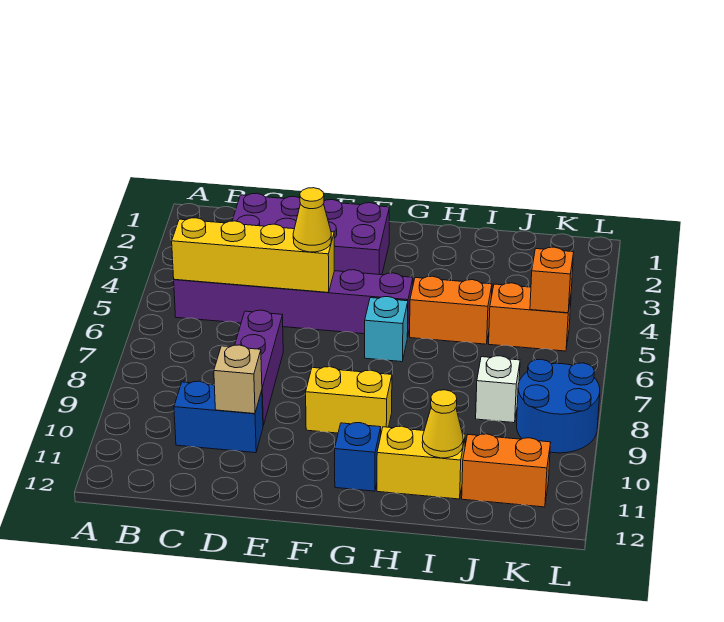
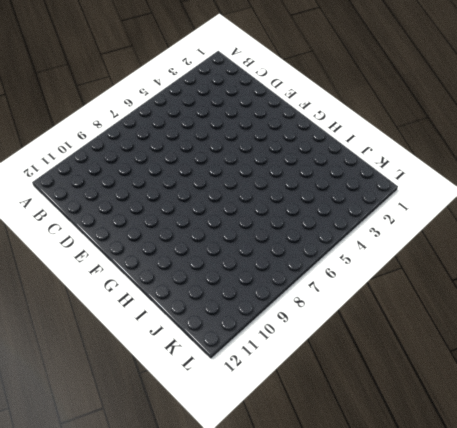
none -> purple brick B5:G5 level 1
none -> purple brick C2:F3 level 1
none -> blue brick C10:D10 level 1

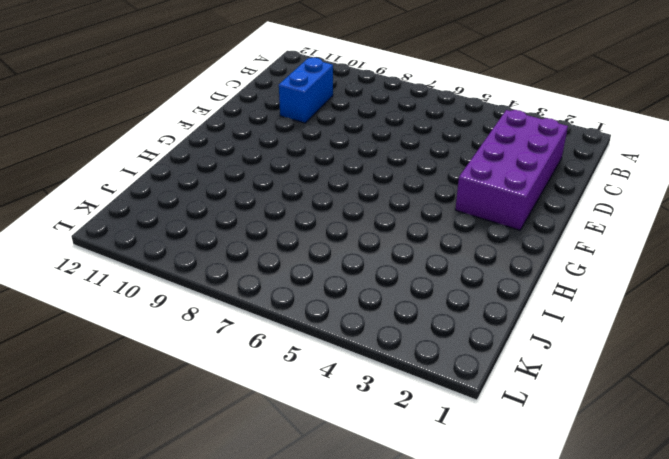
none -> purple brick B5:G5 level 1
none -> purple brick D7:D9 level 1
none -> yellow brick F9:G9 level 1

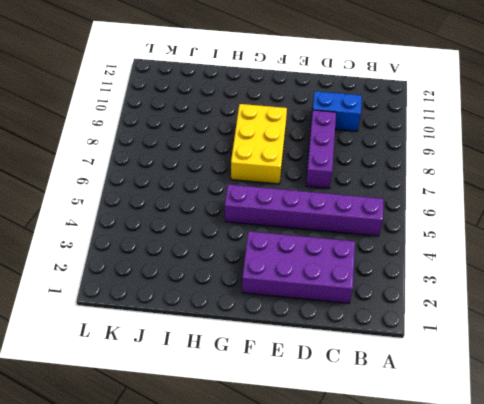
yellow brick F7:G9 level 1 -> yellow brick F9:G9 level 1
none -> cyan brick G6 level 1
none -> blue brick G11 level 1
none -> orange brick H5:I5 level 1

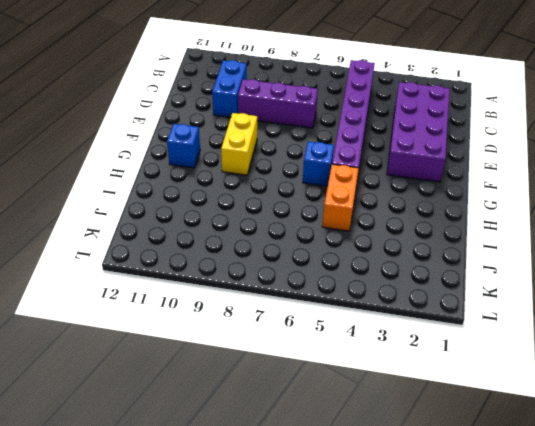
blue brick G6 level 1 -> cyan brick G6 level 1
none -> yellow brick H11:I11 level 1
none -> orange brick J5:K5 level 1
none -> white brick J8 level 1

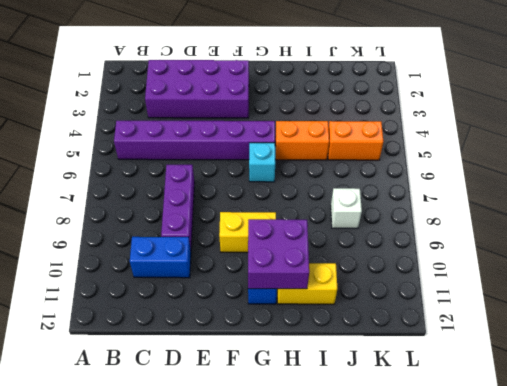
purple brick G10:H11 level 2 -> none
none -> orange brick J11:K11 level 1
none -> blue round brick K8:L9 level 1
none -> yellow brick B5:E5 level 2

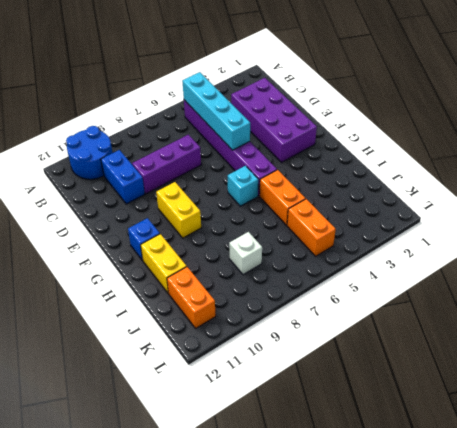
blue round brick A10:B11 level 1 -> blue round brick K8:L9 level 1
cyan brick B5:E5 level 2 -> yellow brick B5:E5 level 2
none -> tan brick D10 level 2
none -> yellow cone I11 level 2
none -> orange brick K5 level 2

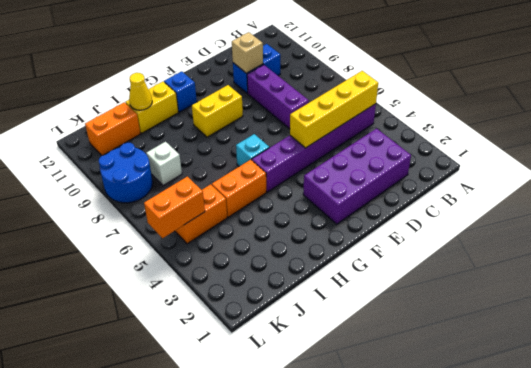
orange brick K5:L5 level 2 -> orange brick K5 level 2
none -> yellow cone E5 level 3

